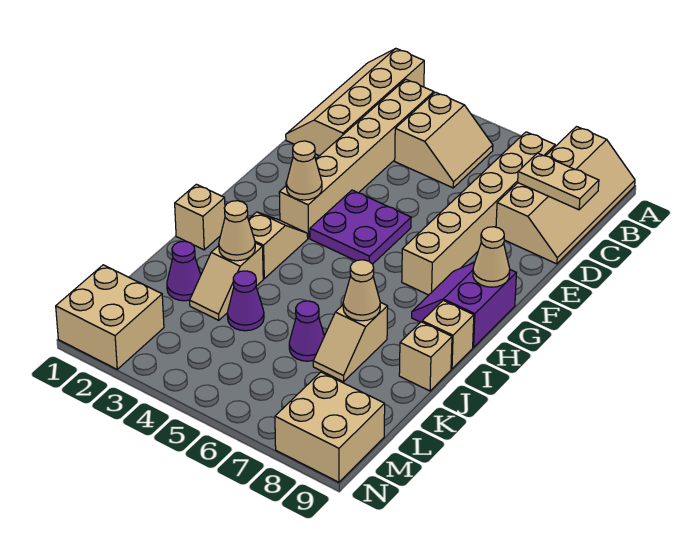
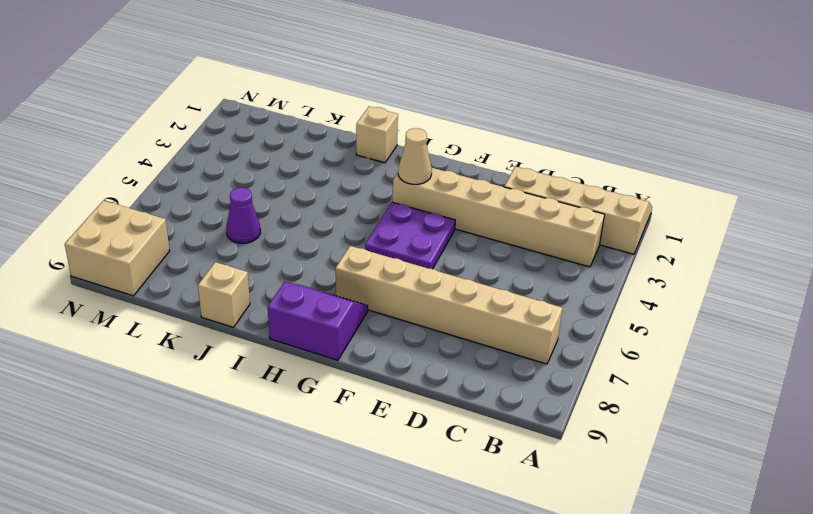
none -> tan slope A8:D9 level 1 top 8
none -> tan slope B4:C5 level 1 top 4
none -> tan slope H3:I3 level 1 top I

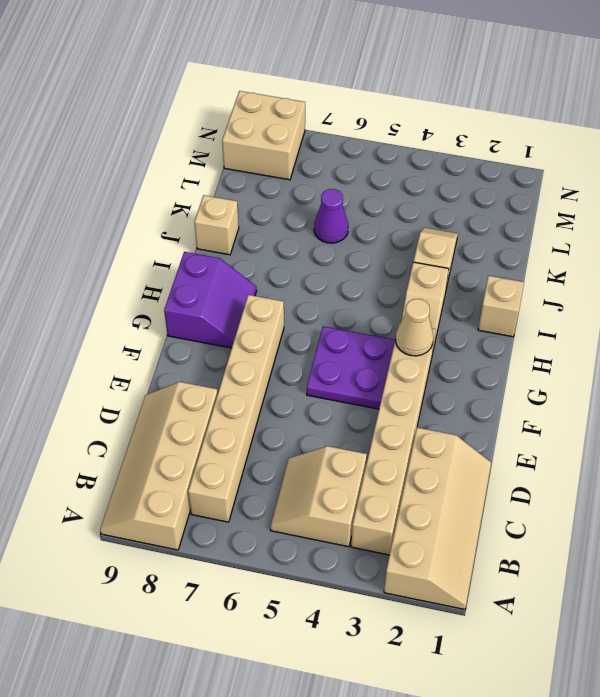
none -> tan brick I9 level 1
none -> tan slope J7:K7 level 1 top J
none -> purple cone K2 level 1

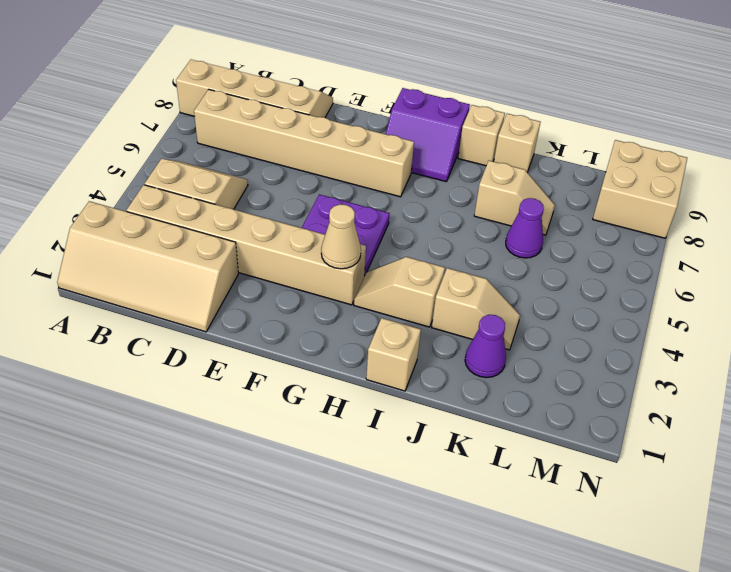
none -> purple cone K4 level 1
none -> tan brick M1:N2 level 1
none -> tan plate C8:C9 level 2

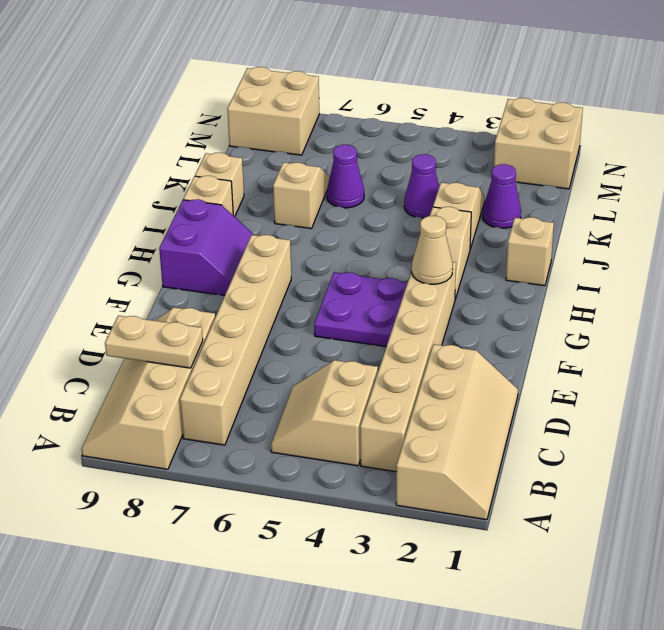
none -> tan cone G9 level 2
none -> tan cone J3 level 2
none -> tan cone J7 level 2

